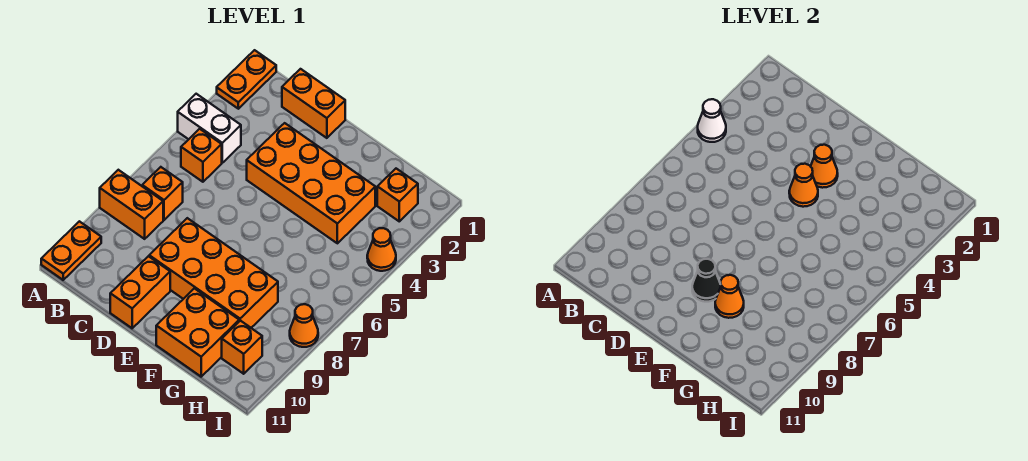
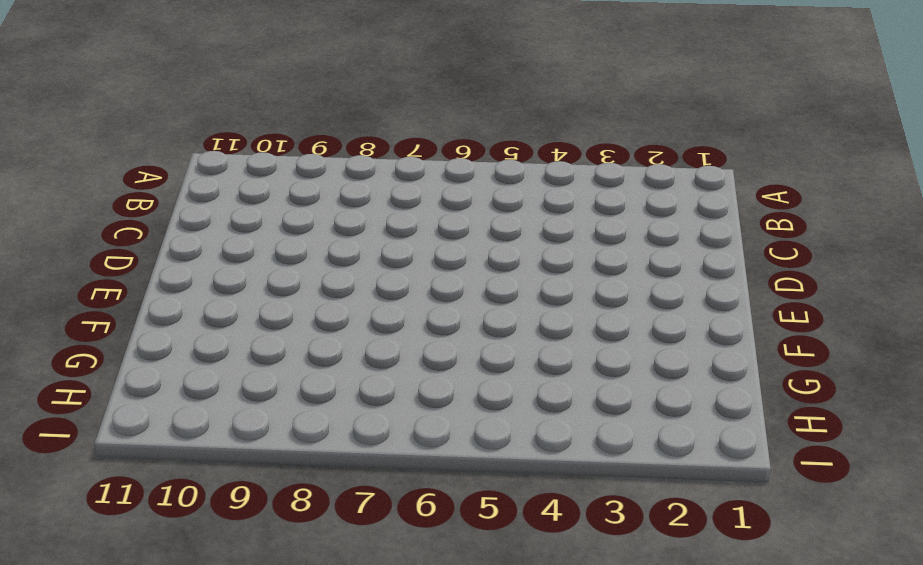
none -> orange plate A1:A2 level 1
none -> white brick A4:B4 level 1
none -> orange brick A8:B8 level 1

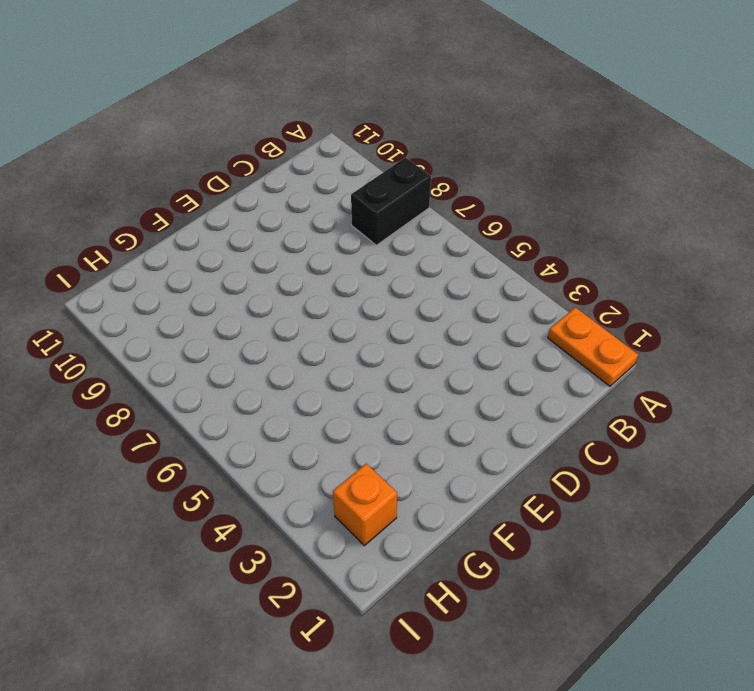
black brick A8:B8 level 1 -> orange brick A8:B8 level 1
none -> white brick A4:B4 level 1
none -> orange plate A10:A11 level 1
none -> orange brick B5 level 1

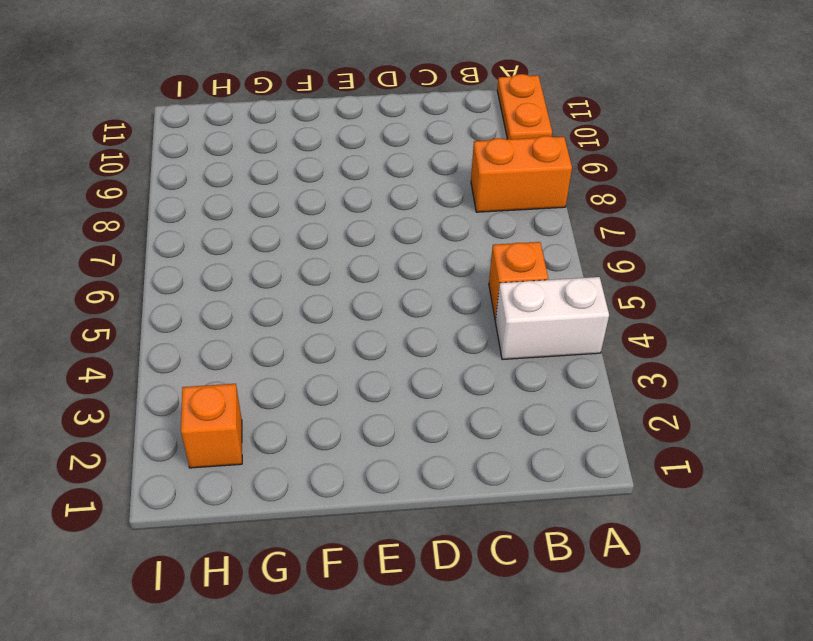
none -> orange plate A1:A2 level 1
none -> orange brick B7 level 1
none -> orange brick C1:D1 level 1

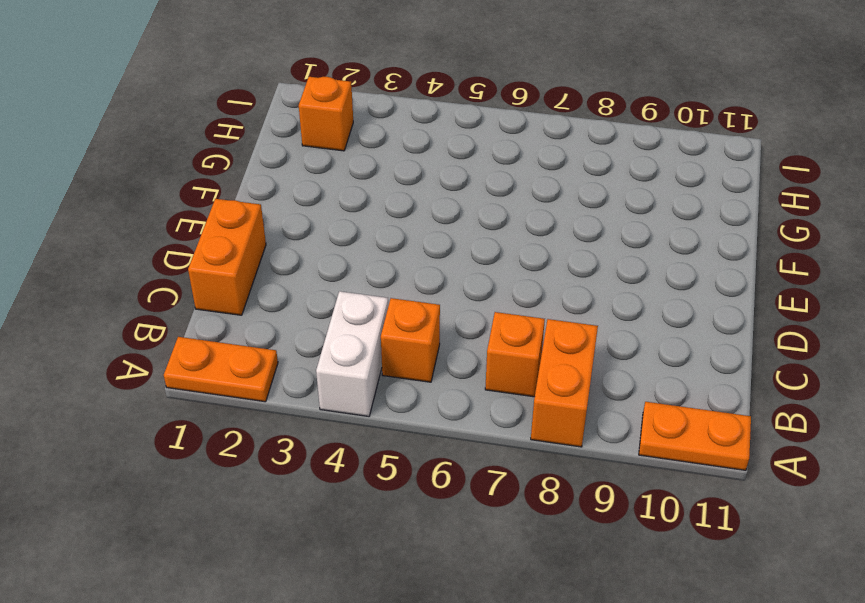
none -> orange brick D3:G4 level 1
none -> orange brick D8:G9 level 1
none -> orange brick D10:D11 level 1

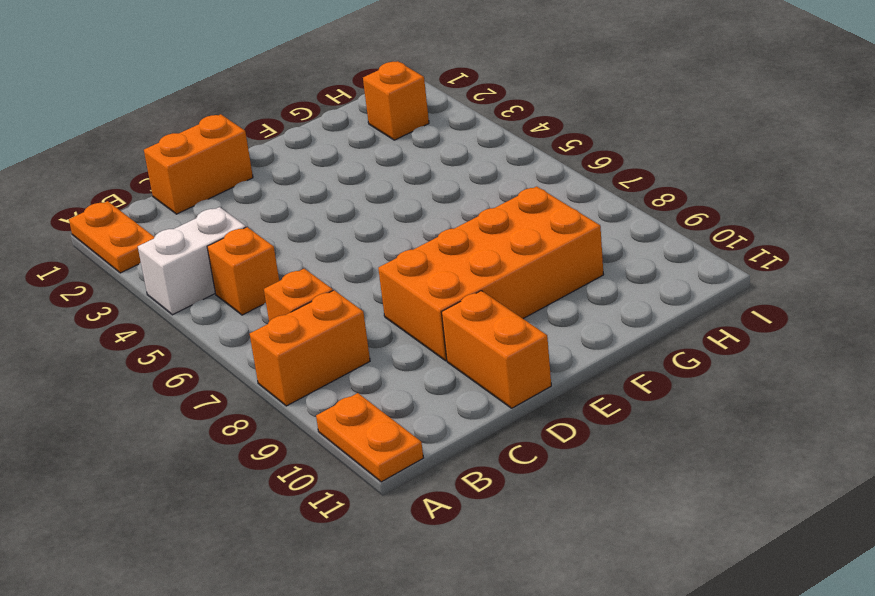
none -> orange brick D3:G4 level 1
none -> orange brick F10:G11 level 1
none -> orange brick H10 level 1

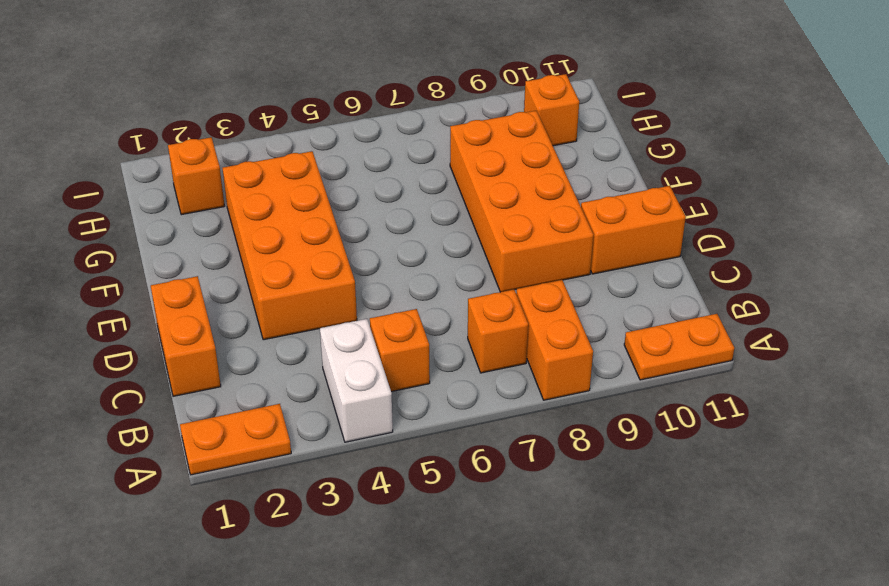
none -> orange brick F10:G11 level 1
none -> orange cone I4 level 1
none -> orange cone I8 level 1

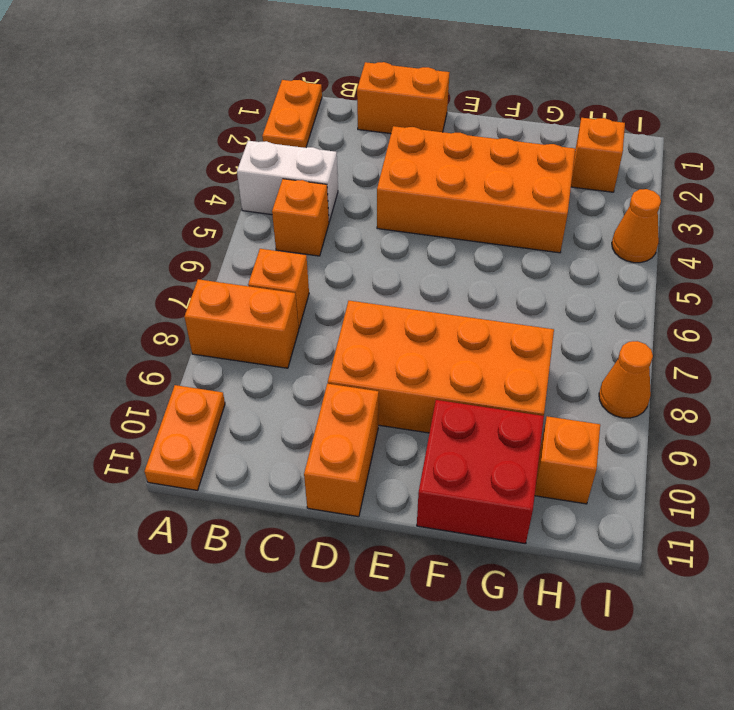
red brick F10:G11 level 1 -> orange brick F10:G11 level 1
none -> white cone A4 level 2
none -> orange cone E3 level 2
none -> orange cone E4 level 2

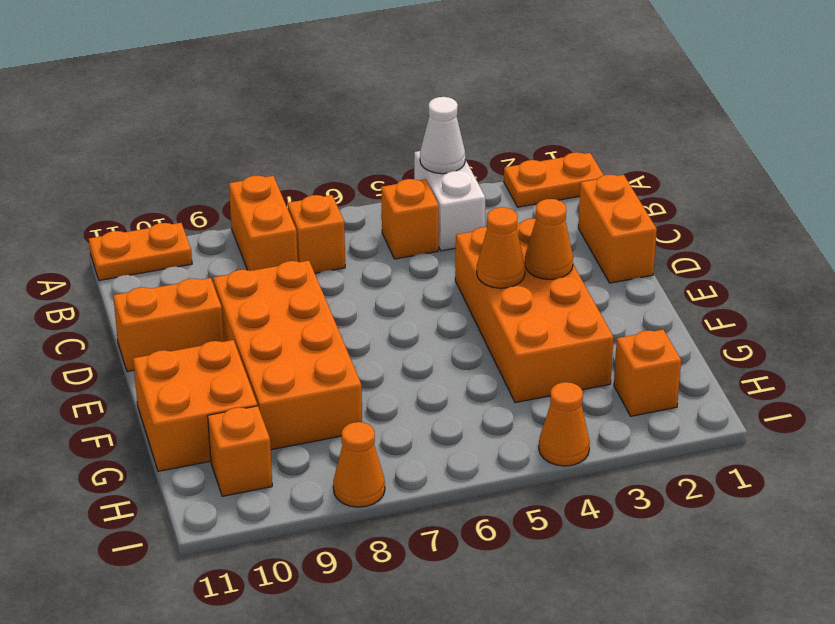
none -> black cone E9 level 2
none -> orange cone F9 level 2

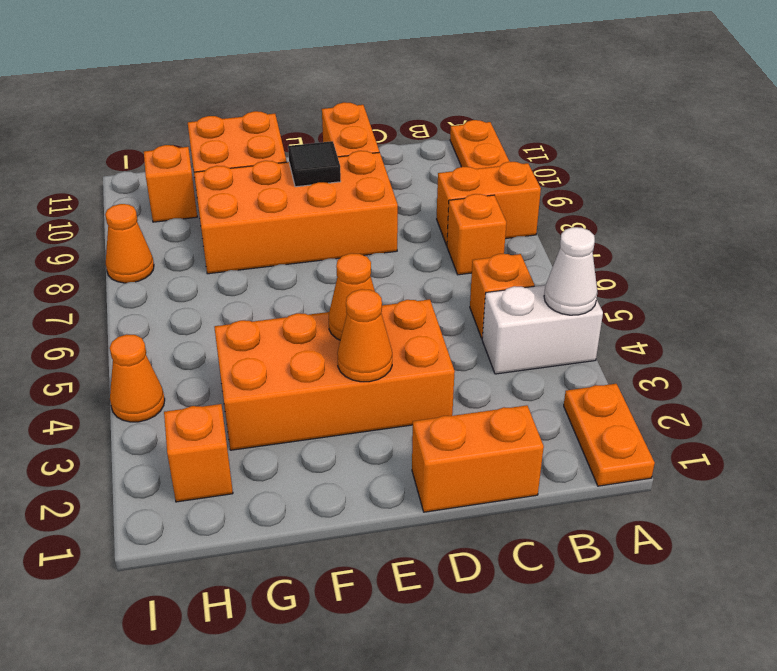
black tile E9 level 2 -> black cone E9 level 2
none -> orange cone F9 level 2

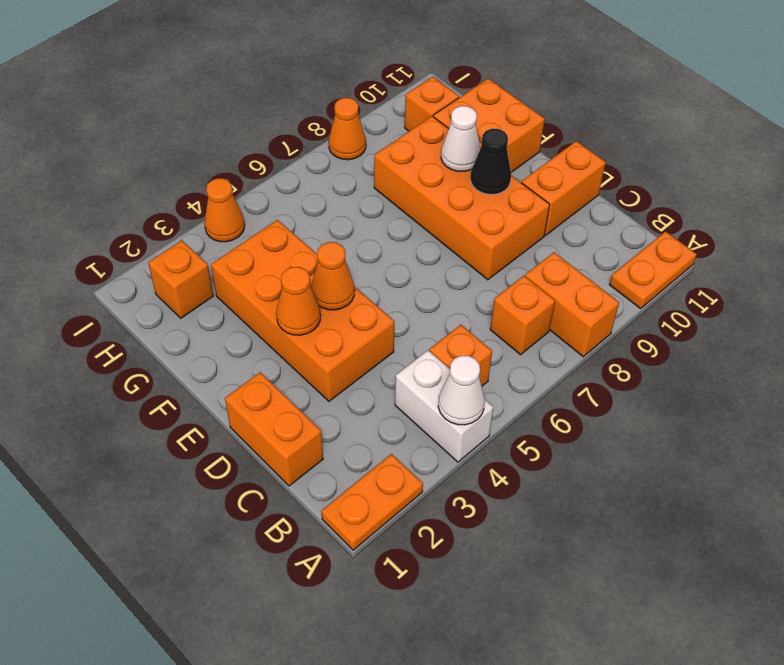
white cone F9 level 2 -> orange cone F9 level 2

